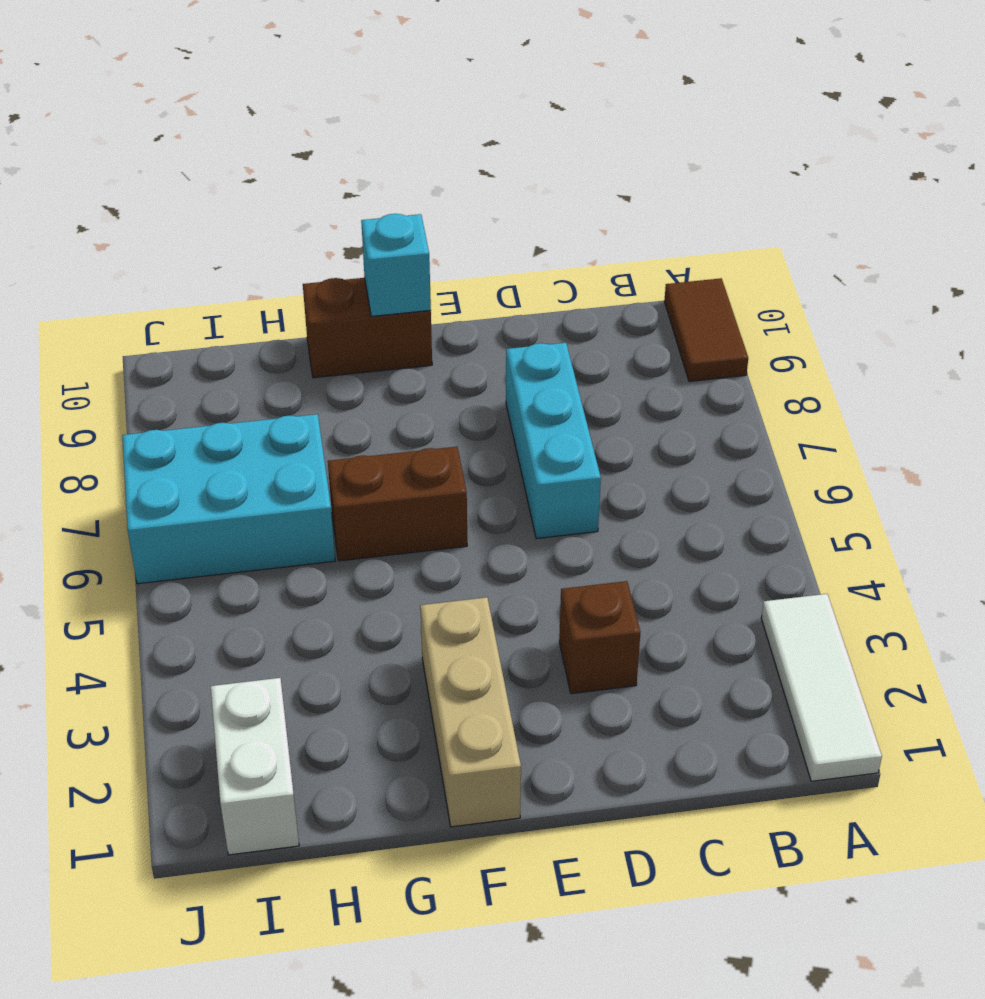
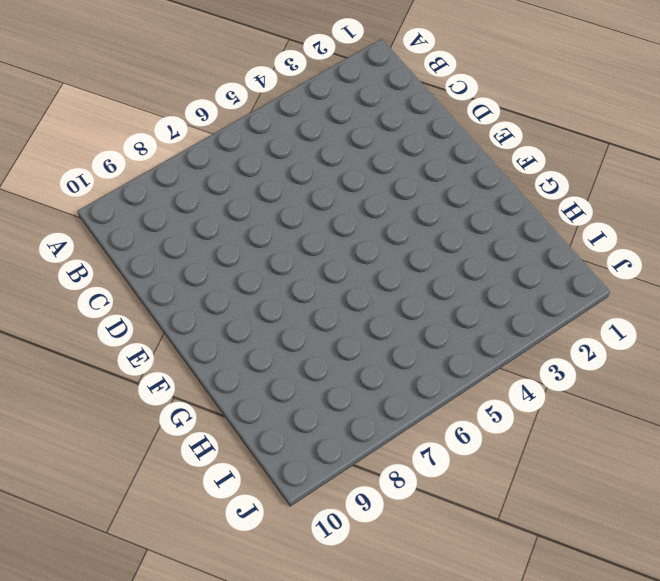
none -> white tile A1:A3 level 1
none -> brown tile A9:A10 level 1

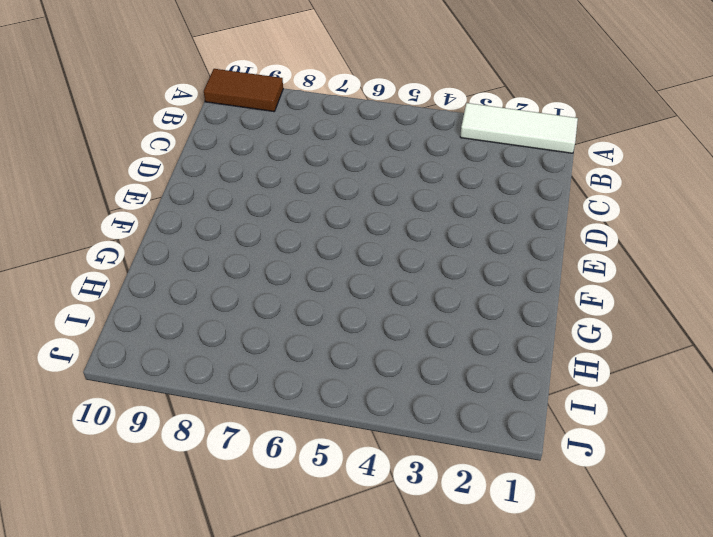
none -> brown brick D3 level 1
none -> cyan brick D6:D8 level 1

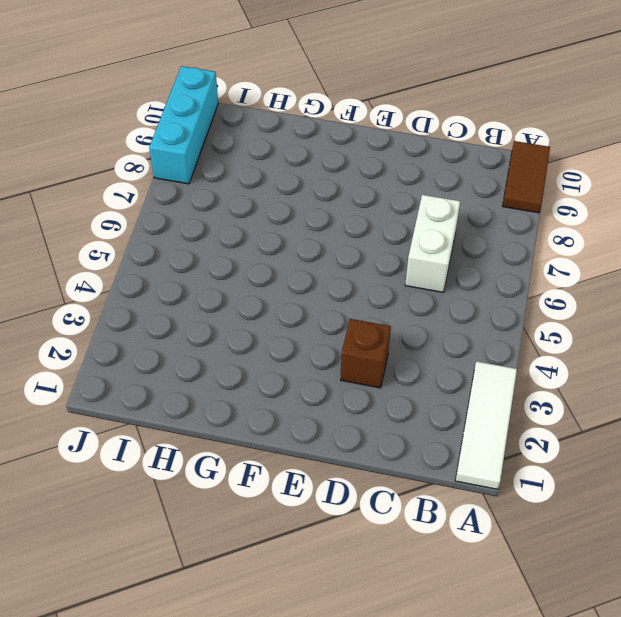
white brick C6:C7 level 1 -> white brick I1:I2 level 1
cyan brick J8:J10 level 1 -> cyan brick D6:D8 level 1
none -> tan brick F1:F3 level 1
none -> brown brick F6:G6 level 1

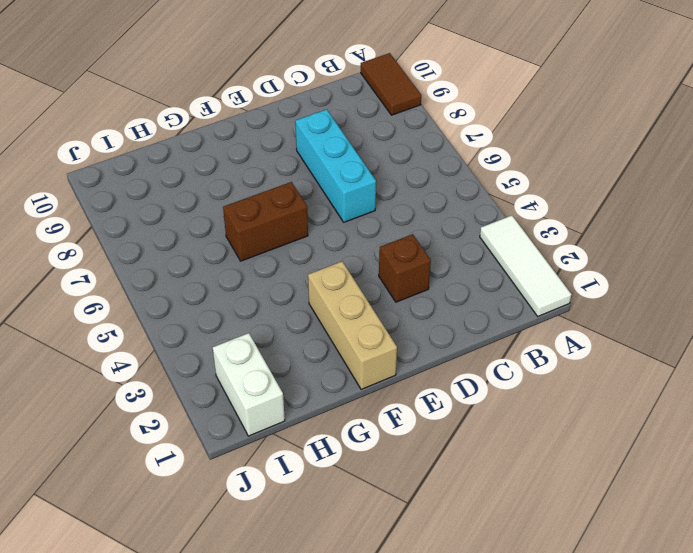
none -> brown brick F10:G10 level 1
none -> cyan brick H6:J7 level 1

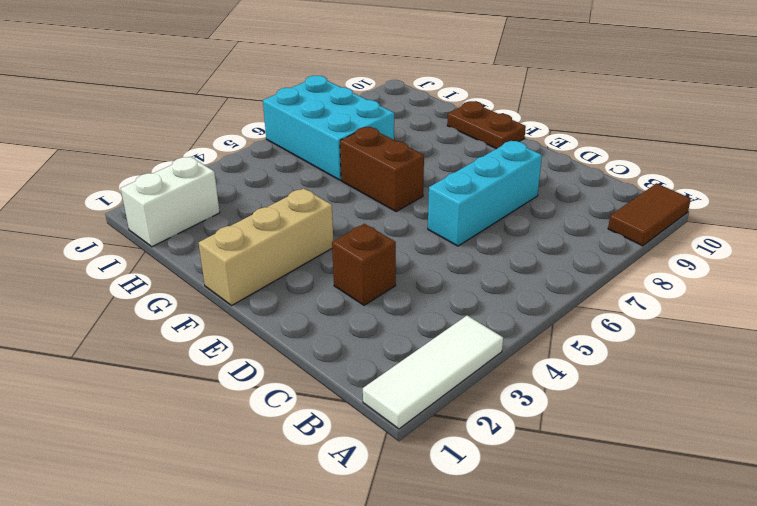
brown plate F10:G10 level 1 -> brown brick F10:G10 level 1
none -> cyan brick F10 level 2

